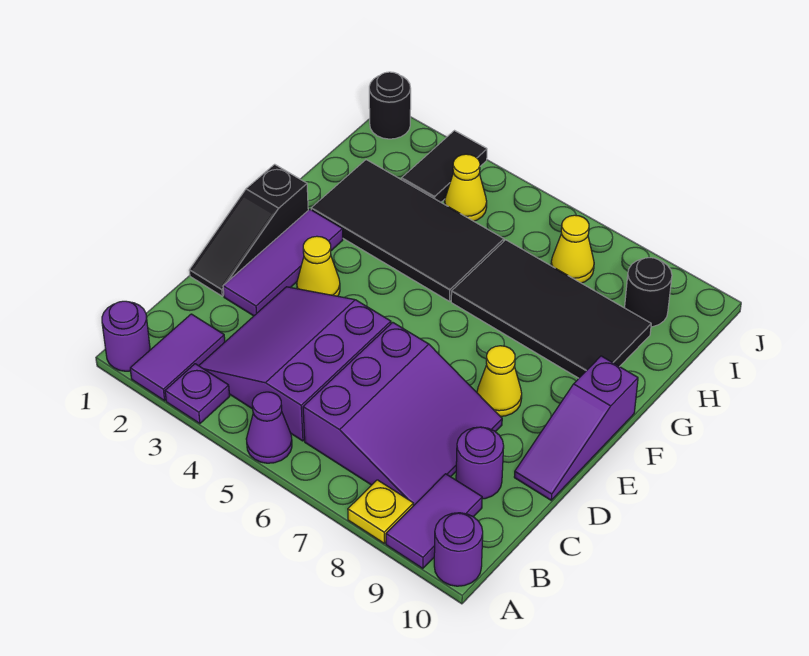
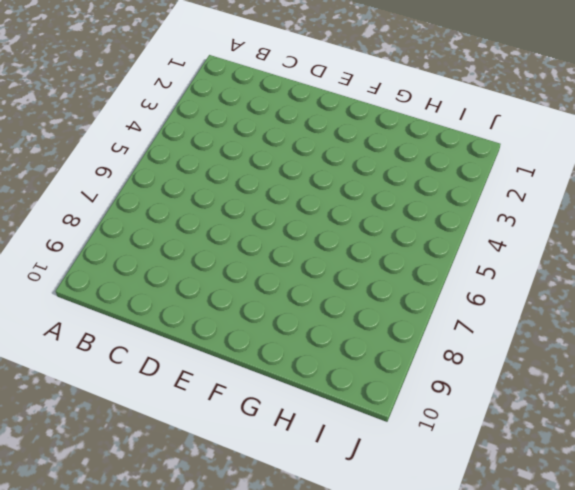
none -> purple round brick A1 level 1
none -> purple tile A2:B2 level 1
none -> purple plate A3 level 1

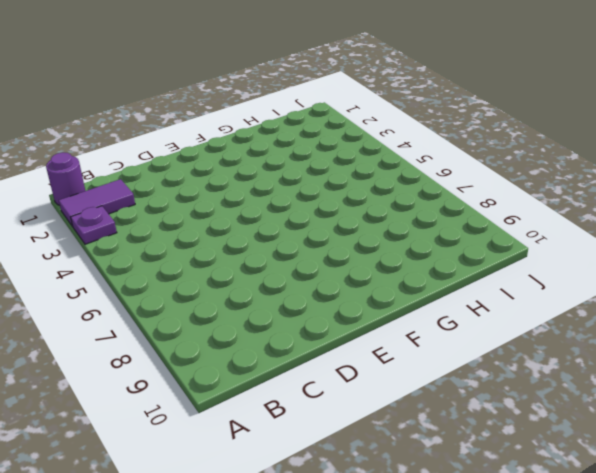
none -> purple cone A5 level 1
none -> yellow plate A8 level 1
none -> purple tile A9:B9 level 1

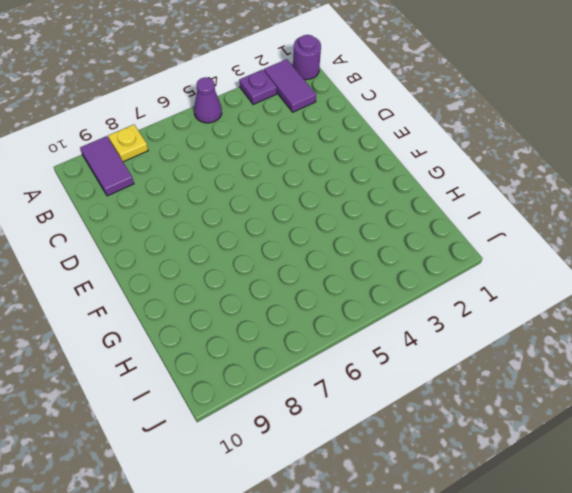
none -> purple round brick A10 level 1
none -> purple slope B3:D5 level 1 top 5
none -> purple slope B6:D8 level 1 top 6

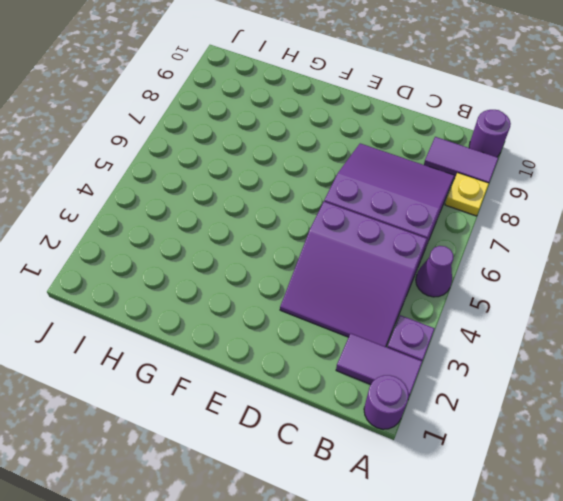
none -> purple round brick C9 level 1
none -> black slope D1:F1 level 1 top F
none -> purple tile D2:F2 level 1

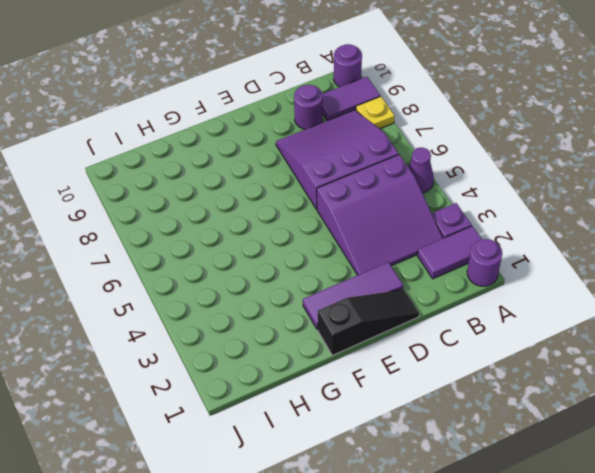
none -> purple slope D10:F10 level 1 top F
none -> yellow cone E3 level 1
none -> yellow cone E8 level 1

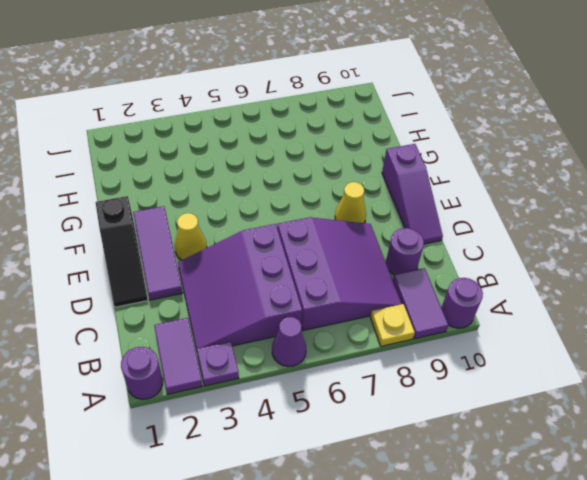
none -> black tile G2:H5 level 1
none -> black tile G6:H9 level 1
none -> black tile I3:J3 level 1

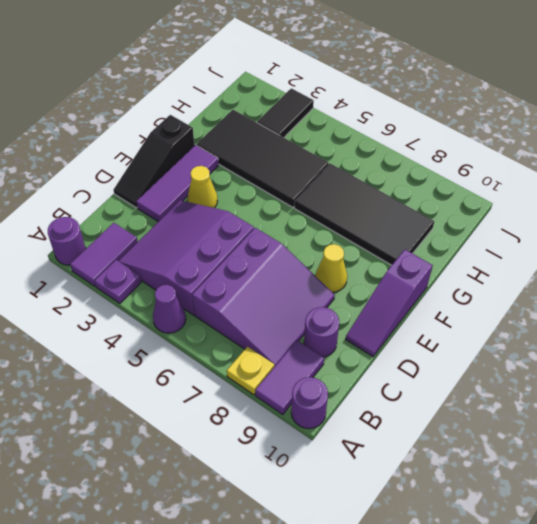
none -> yellow cone I4 level 1
none -> yellow cone I7 level 1
none -> black round brick I9 level 1

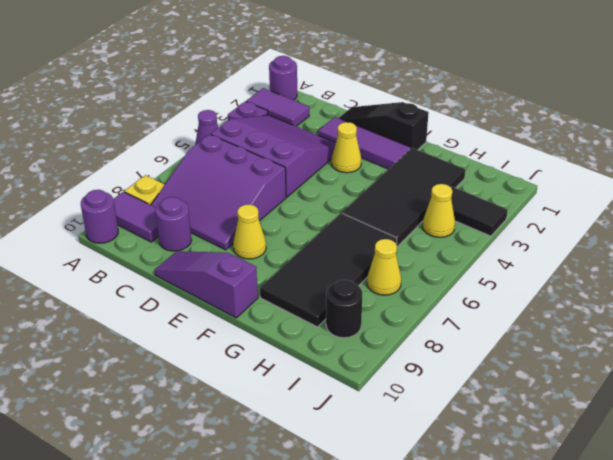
none -> black round brick J1 level 1

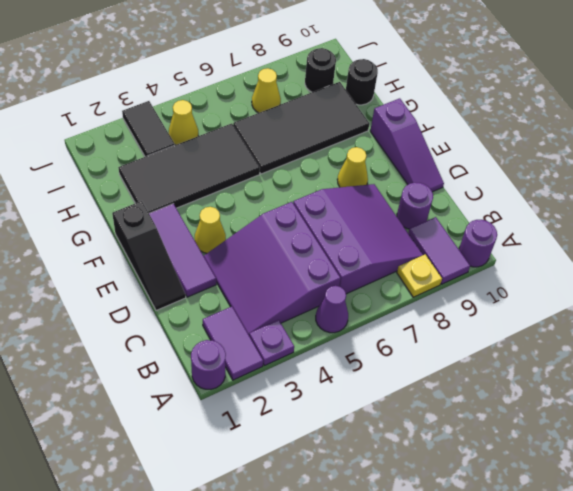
black round brick H10 level 1 -> black round brick J1 level 1

